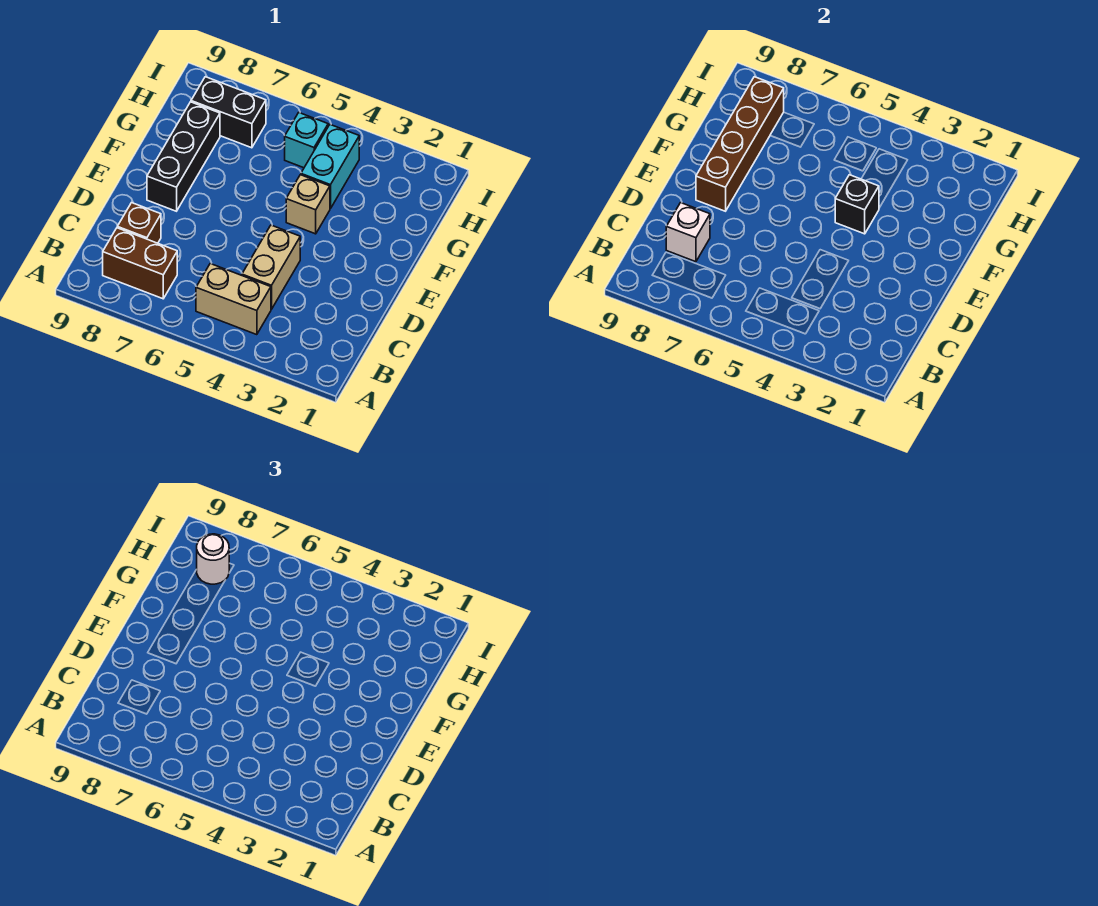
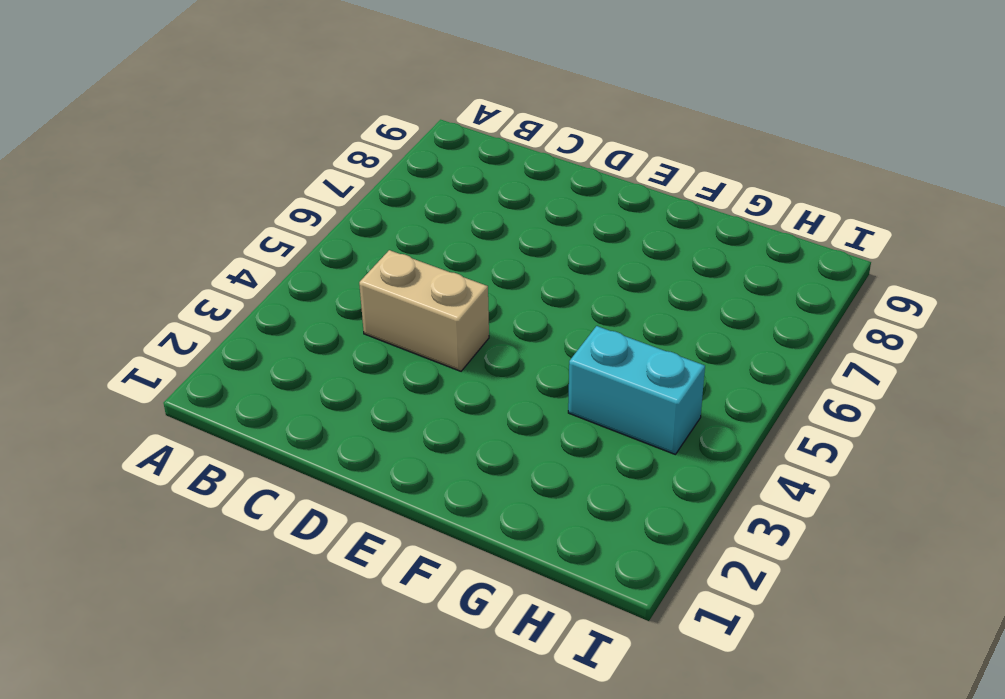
none -> tan brick B4:B5 level 1
none -> brown brick B7:B8 level 1
none -> brown brick C8 level 1

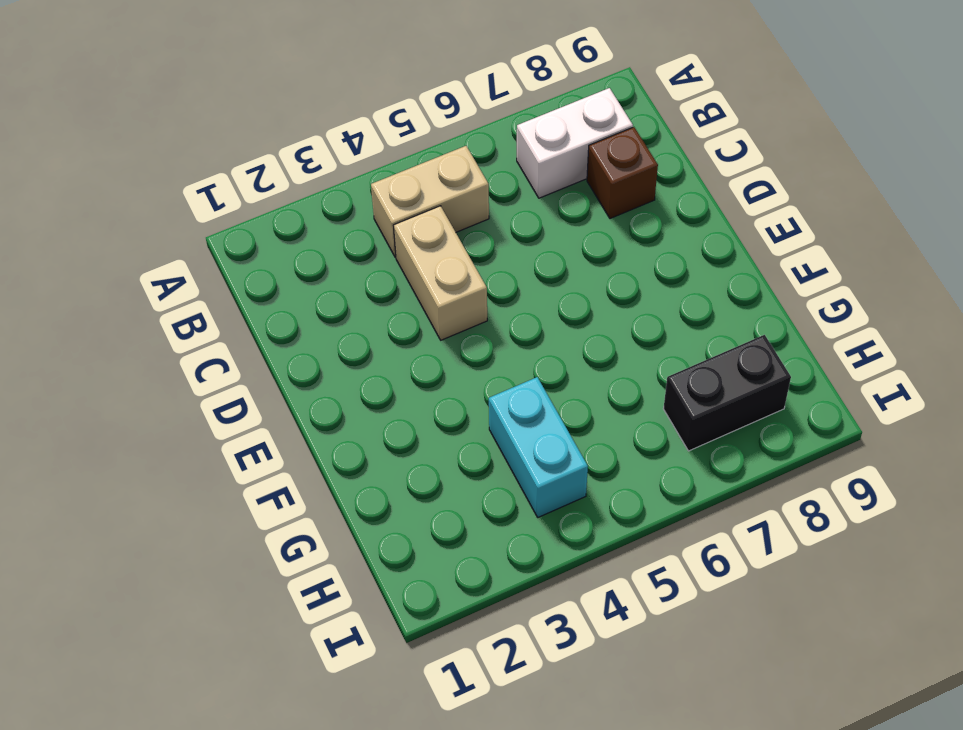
white brick B7:B8 level 1 -> brown brick B7:B8 level 1
none -> black brick E8:G8 level 1
none -> tan brick F4 level 1
none -> cyan brick H5 level 1

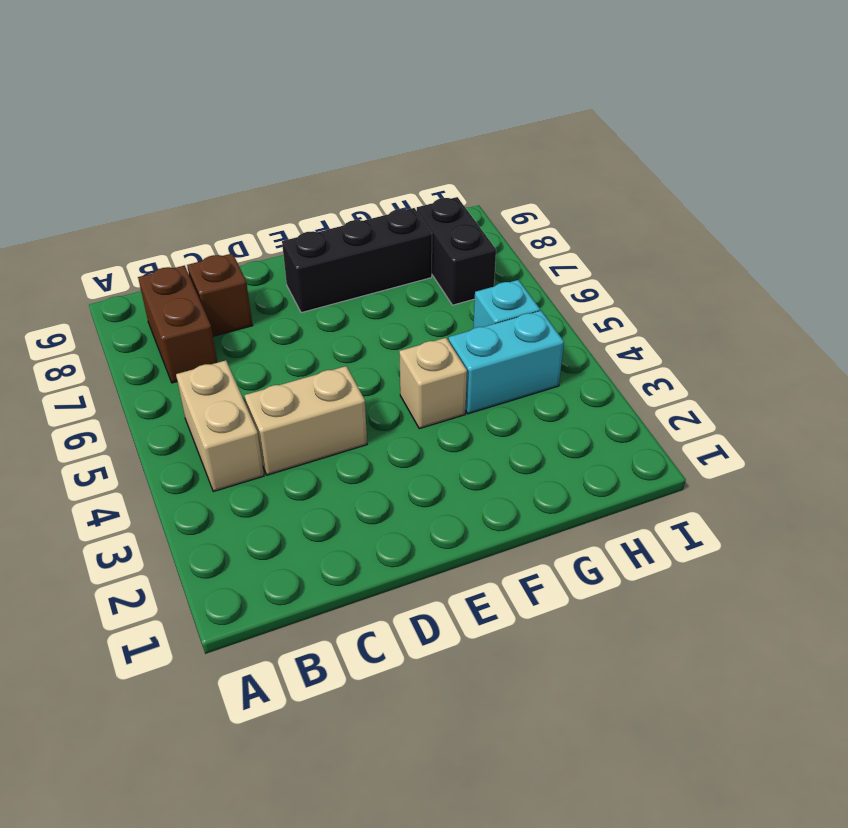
none -> white brick C8 level 2
none -> brown brick E8:H8 level 2
none -> black brick F4 level 2

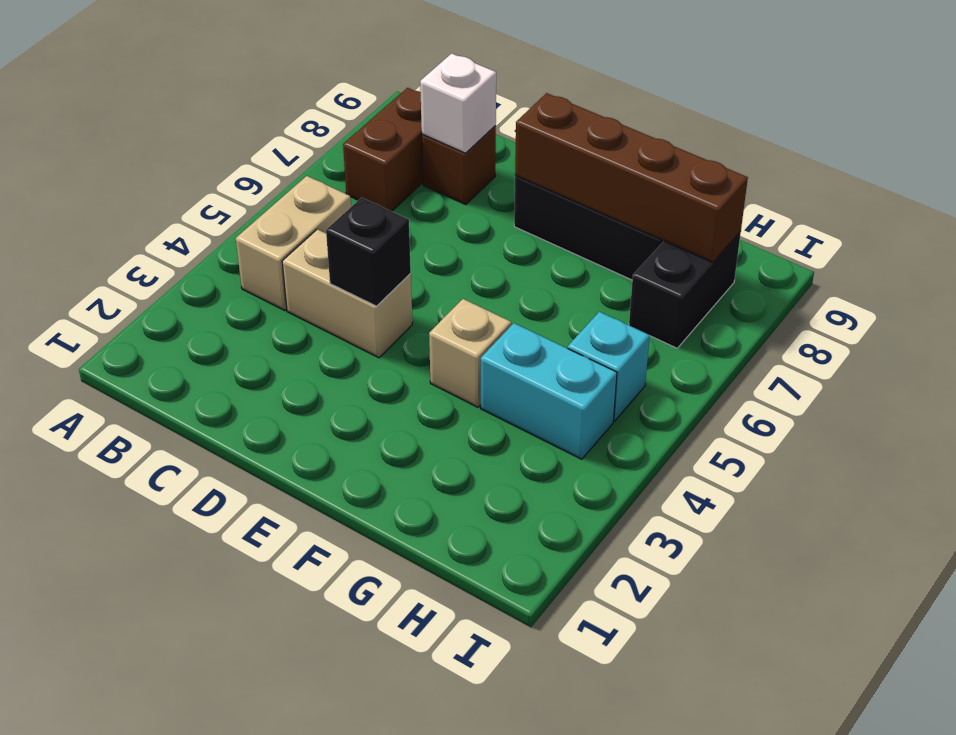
black brick D4 level 2 -> black brick F4 level 2
none -> white round brick H8 level 3

